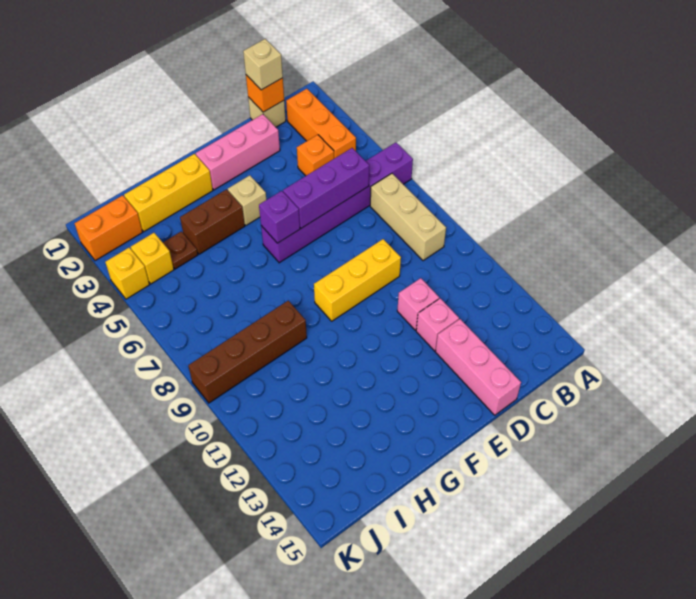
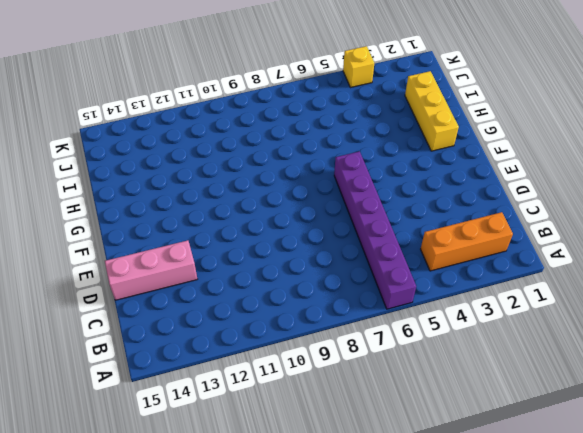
none -> tan brick B7:B9 level 1
none -> tan brick C1 level 1
none -> orange brick C4 level 1

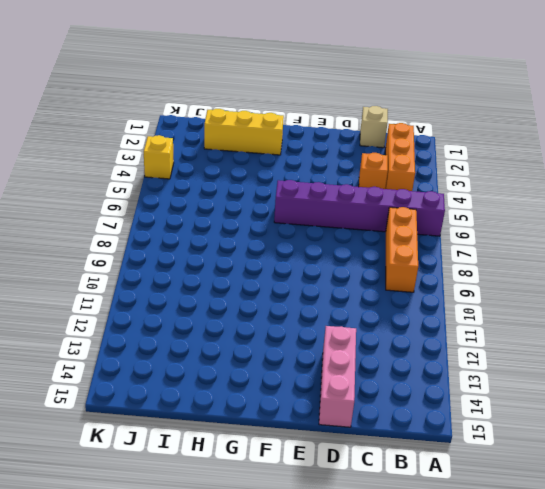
orange brick B7:B9 level 1 -> tan brick B7:B9 level 1
none -> pink brick D2:F2 level 1
none -> yellow brick D9:F9 level 1
none -> pink brick D11 level 1

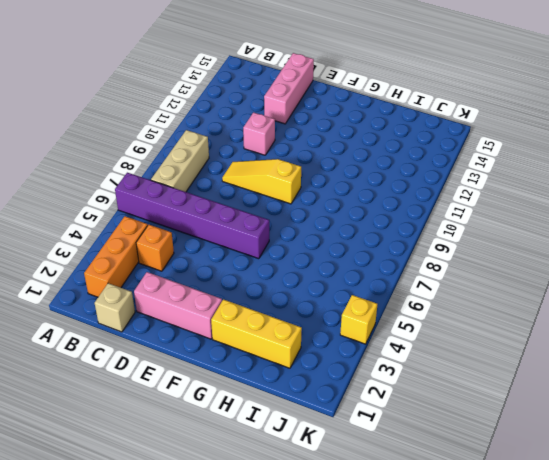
yellow slope D9:F9 level 1 top F -> yellow brick D9:F9 level 1
none -> pink brick D12 level 1
none -> tan brick F4 level 1
none -> brown brick G4:H4 level 1

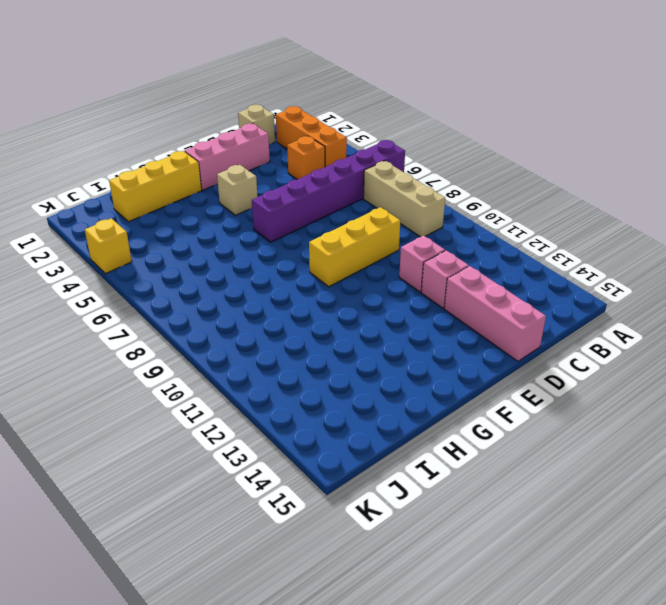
none -> brown brick G4:H4 level 1
none -> brown brick H9:K9 level 1
none -> brown plate I4 level 1

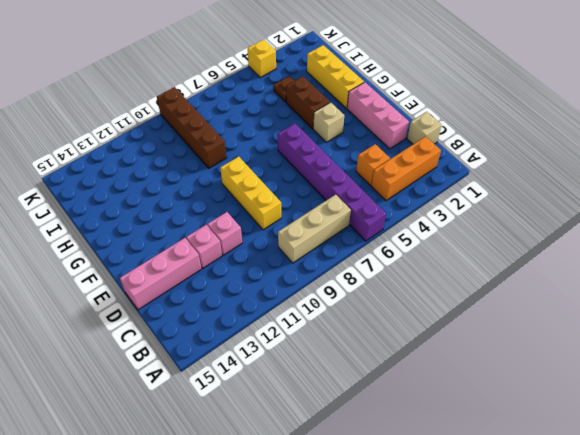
none -> orange brick J2:K2 level 1
none -> yellow brick J4 level 1
none -> orange brick C1 level 2

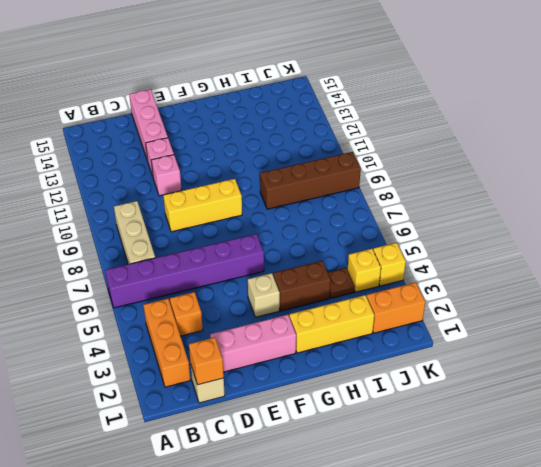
none -> purple brick C6:E6 level 2
none -> purple brick F6 level 2
none -> tan brick C1 level 3

